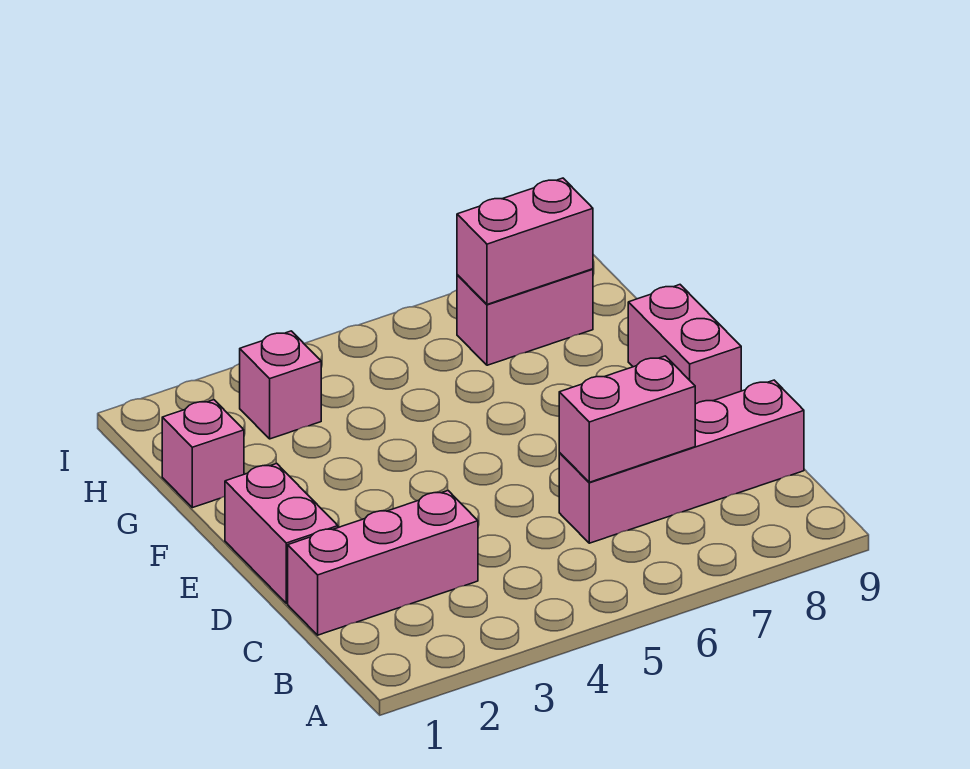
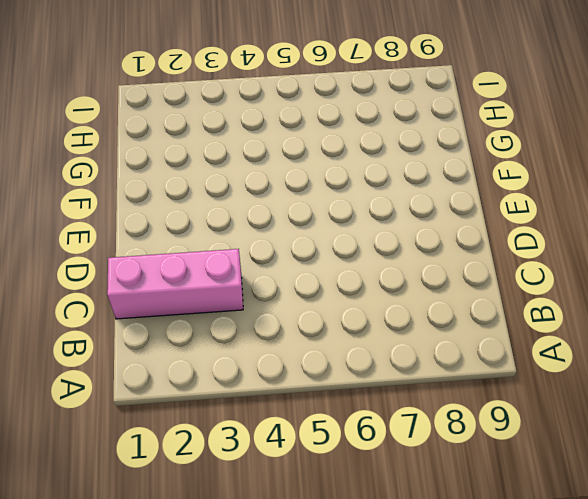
none -> pink brick C6:C9 level 1
none -> pink brick D1:E1 level 1

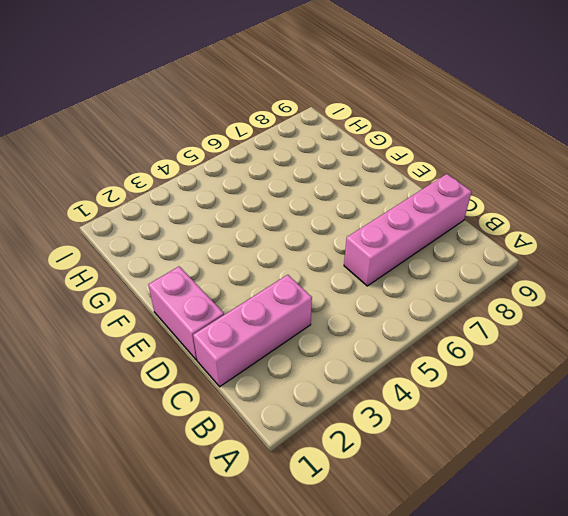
none -> pink brick E9:F9 level 1
none -> pink brick G1 level 1

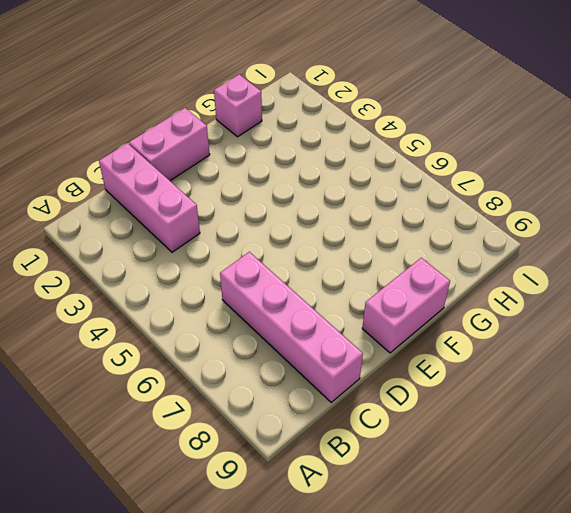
none -> pink brick H3 level 1
none -> pink brick H7:H8 level 1

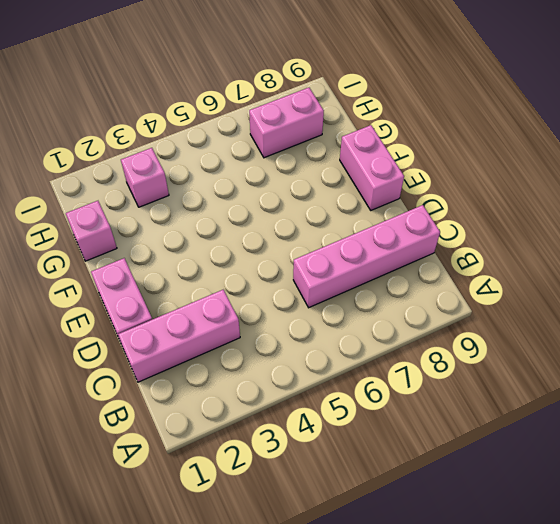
none -> pink brick C6:C7 level 2
none -> pink brick H7:H8 level 2

